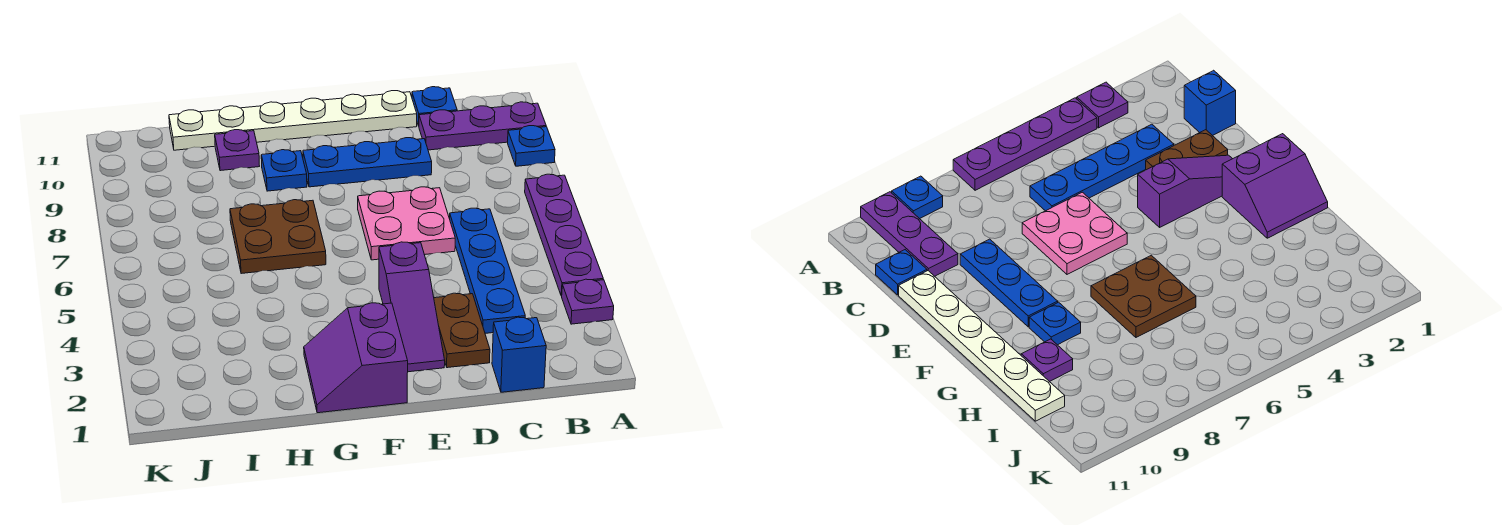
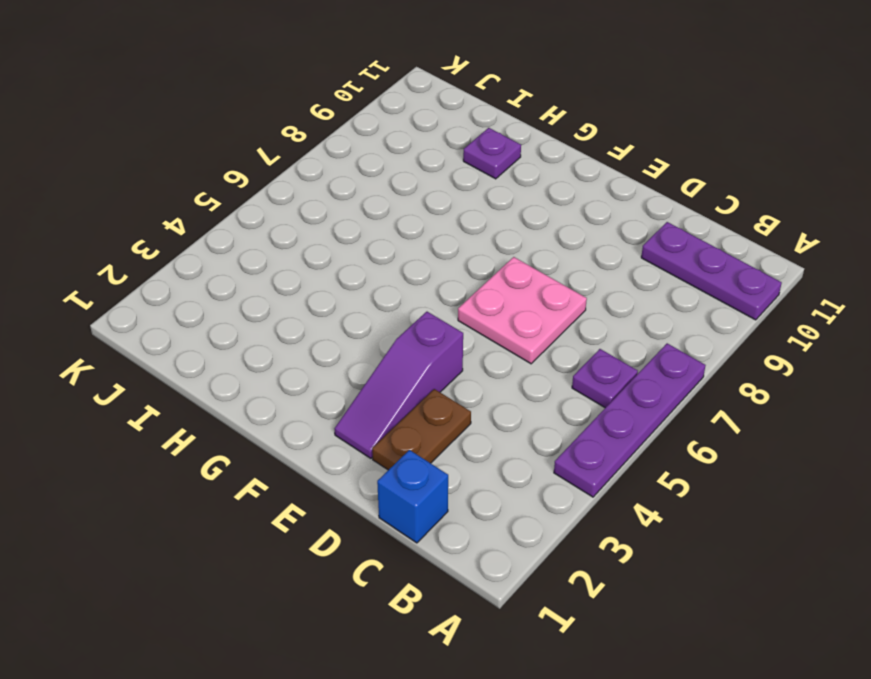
purple plate B6 level 1 -> purple plate A3 level 1
none -> blue plate A9 level 1
none -> blue plate C3:C6 level 1
none -> blue plate C11 level 1

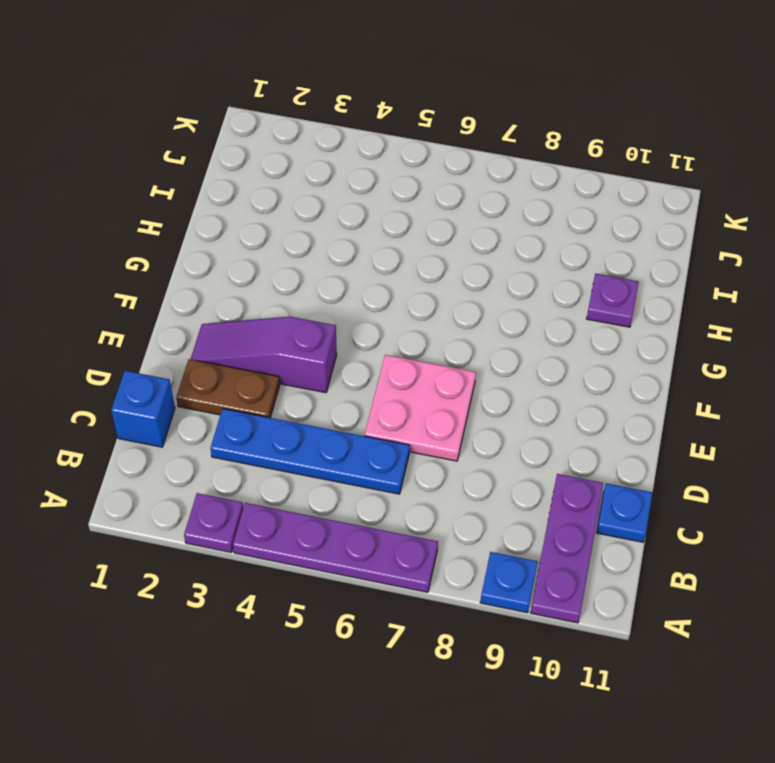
none -> blue plate D9:F9 level 1
none -> white plate D11:I11 level 1
none -> purple slope F1:G2 level 1 top F

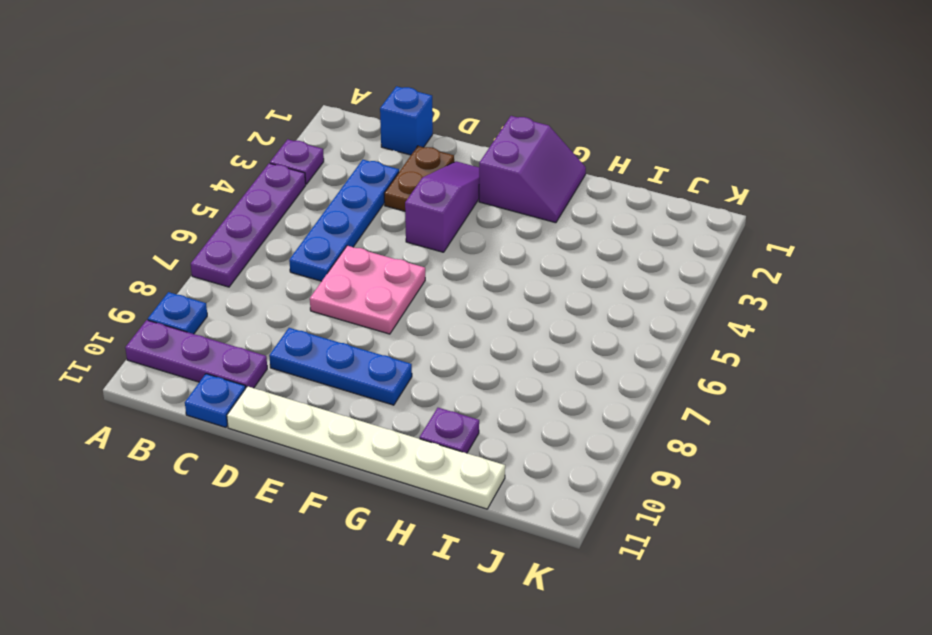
none -> brown plate G6:H7 level 1
none -> blue plate G9 level 1

